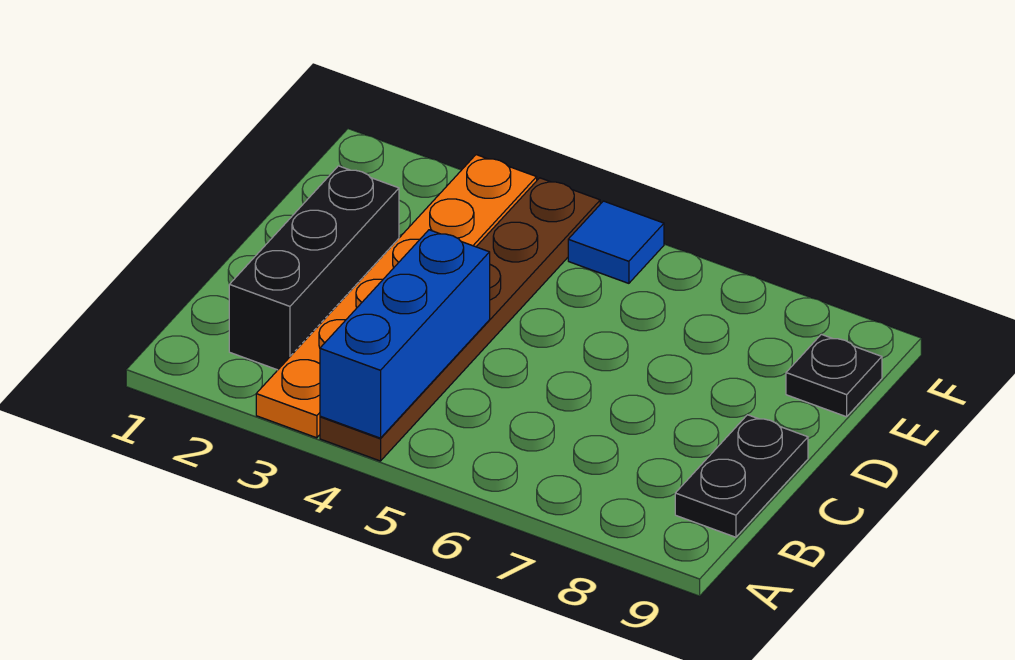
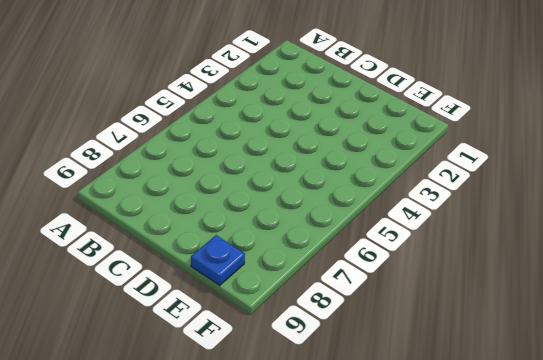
blue plate E9 level 1 -> black plate E9 level 1
none -> orange plate A3:F3 level 1
none -> brown plate A4:F4 level 1

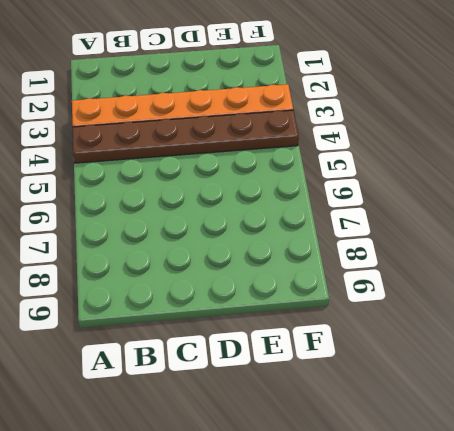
none -> black brick B2:D2 level 1
none -> black plate B9:C9 level 1

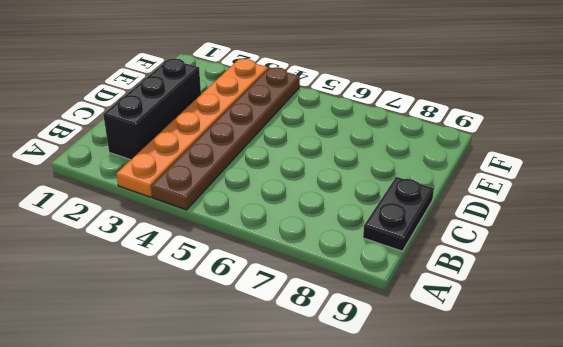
none -> black plate E9 level 1
none -> blue tile F5 level 1

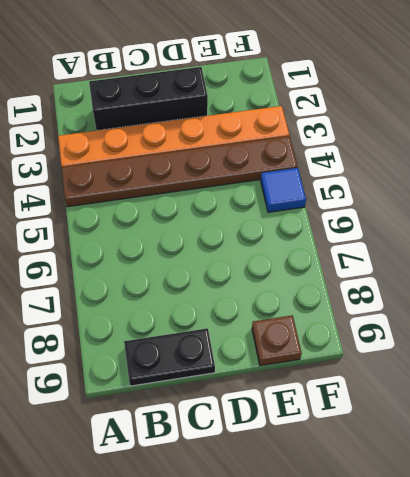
brown plate E9 level 1 -> black plate E9 level 1
none -> blue brick A4:C4 level 2

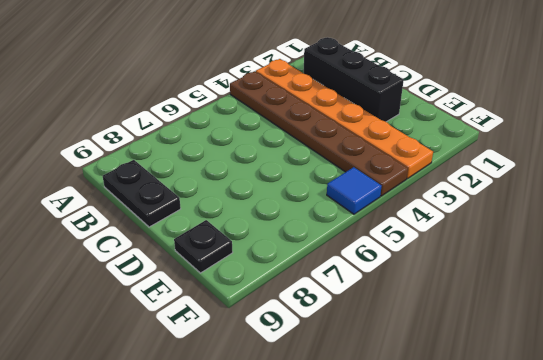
none -> blue brick A4:C4 level 2

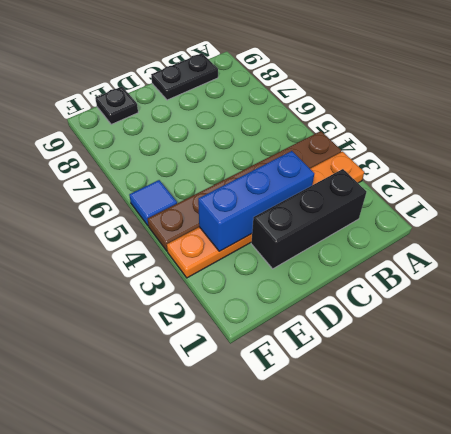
blue brick C3:E3 level 2 -> blue brick A4:C4 level 2

